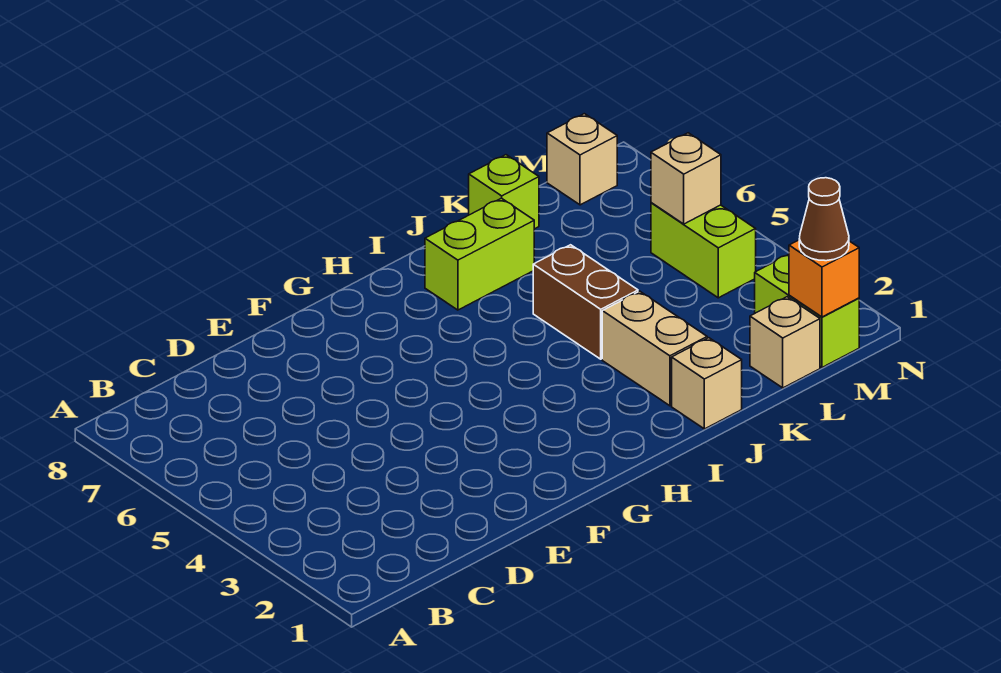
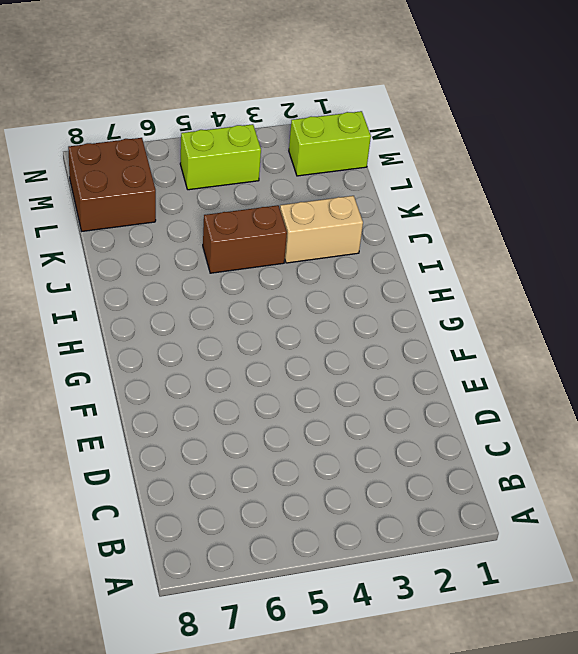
brown brick L7:M8 level 1 -> tan brick M8 level 1
none -> lime brick I7:J7 level 1
none -> tan brick J1 level 1
none -> lime brick K8 level 1

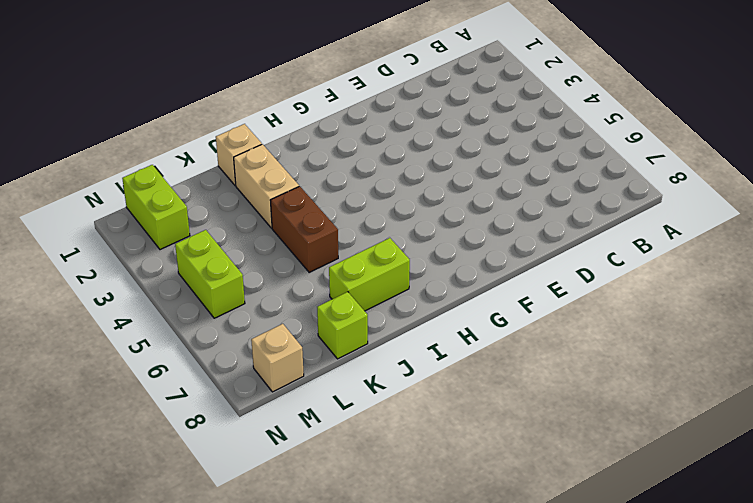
none -> tan brick L1 level 1
none -> orange brick M1 level 2
none -> tan brick M5 level 2

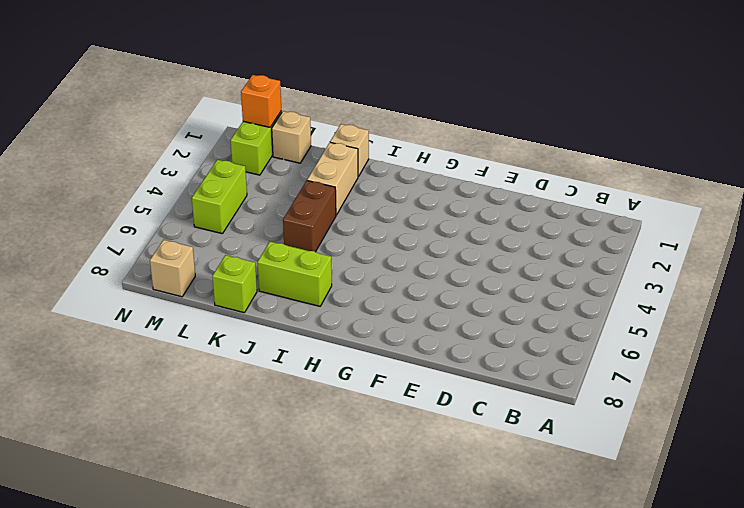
none -> tan brick M5 level 2
none -> brown cone M1 level 3

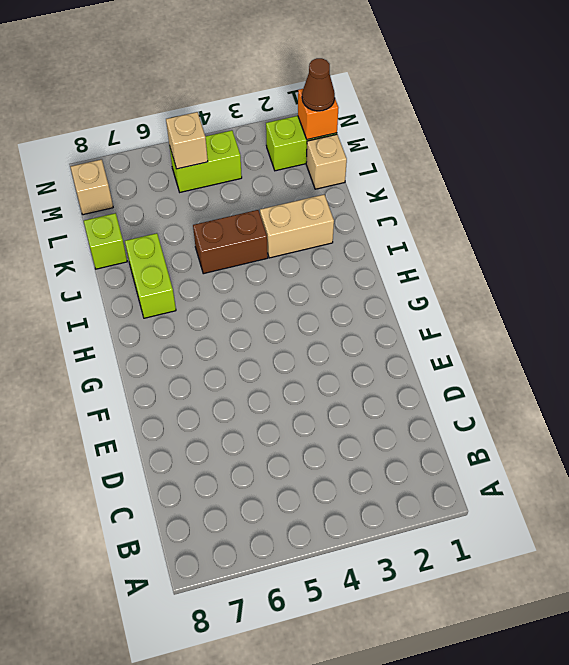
none -> tan brick J1 level 1

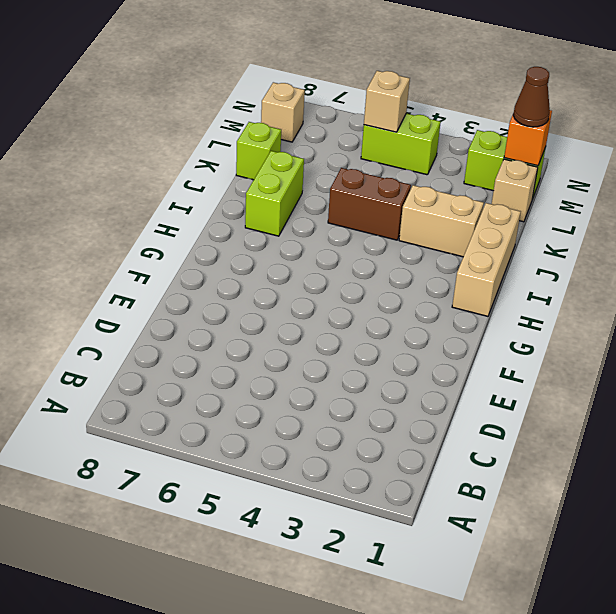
tan brick H1:J1 level 1 -> tan brick J1 level 1

